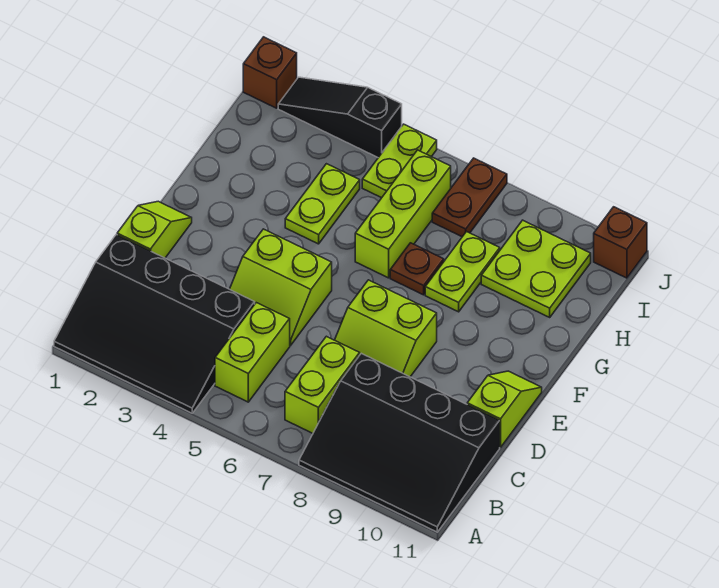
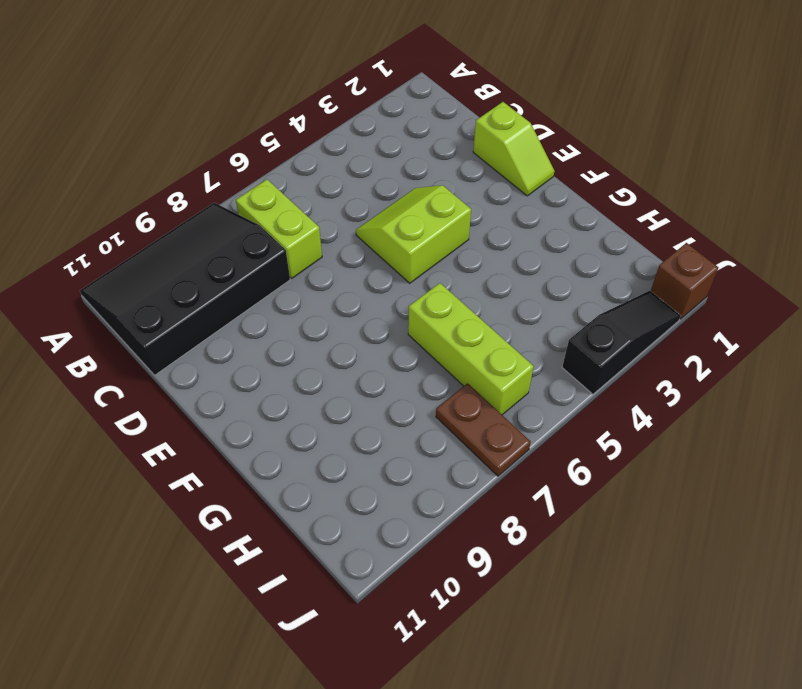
none -> black slope A1:C4 level 1 top C
none -> lime brick B5:C5 level 1
none -> lime slope D7:E8 level 1 top E

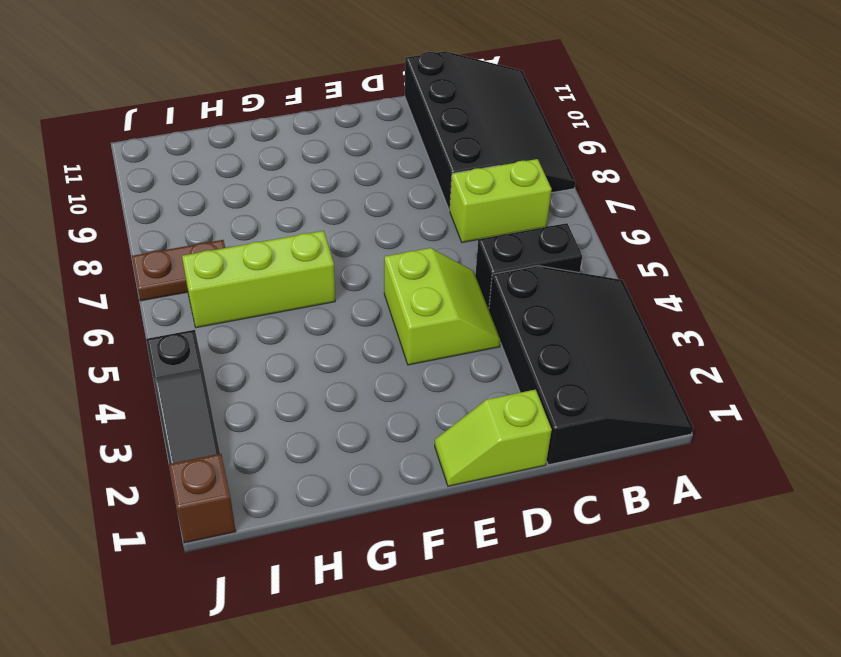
black brick B5:C5 level 1 -> lime brick B5:C5 level 1
none -> lime slope D7:E8 level 1 top E
none -> lime slope D11:E11 level 1 top D
none -> lime plate G4:H4 level 1

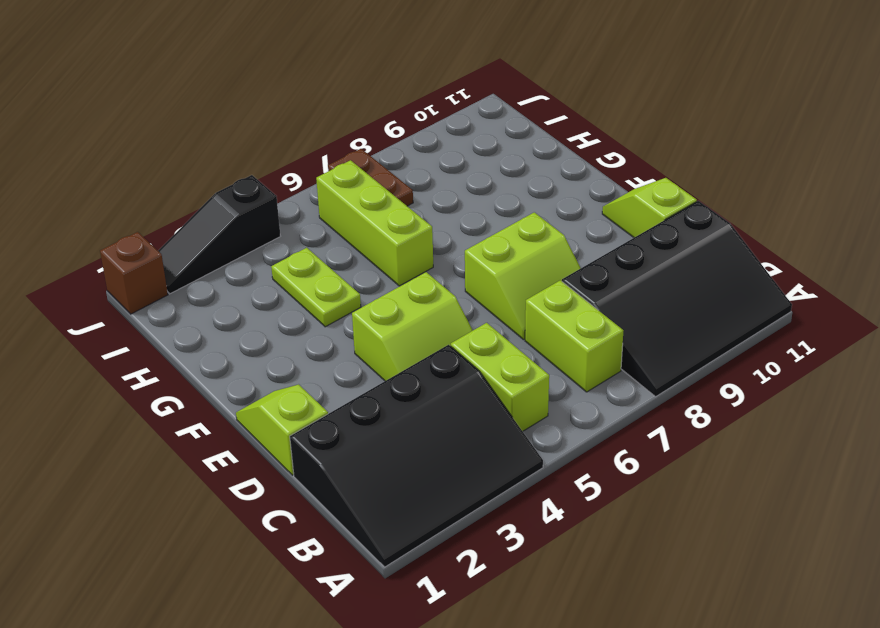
none -> brown plate G7 level 1
none -> lime plate G8:H8 level 1
none -> lime plate H9:I10 level 1

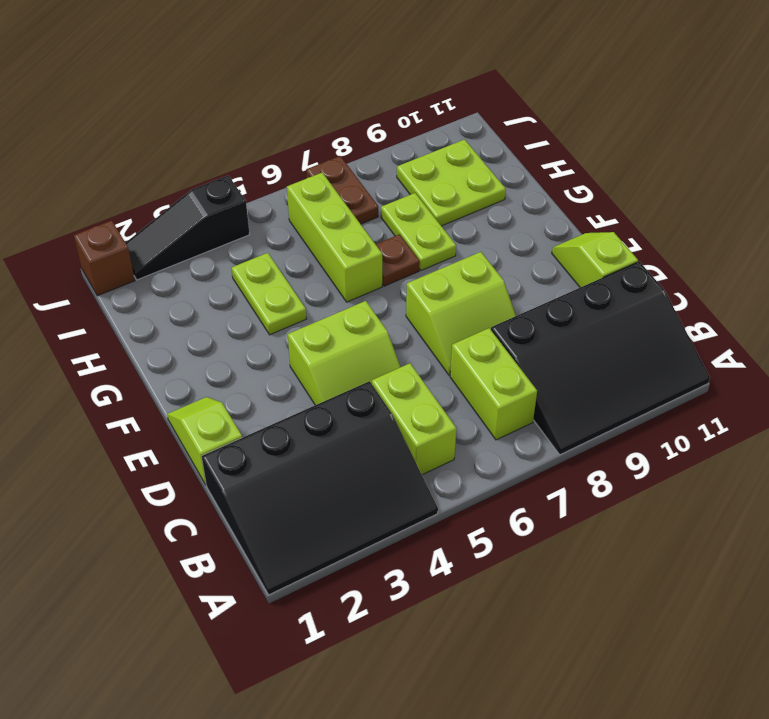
none -> lime plate I5:J5 level 1
none -> brown brick J11 level 1

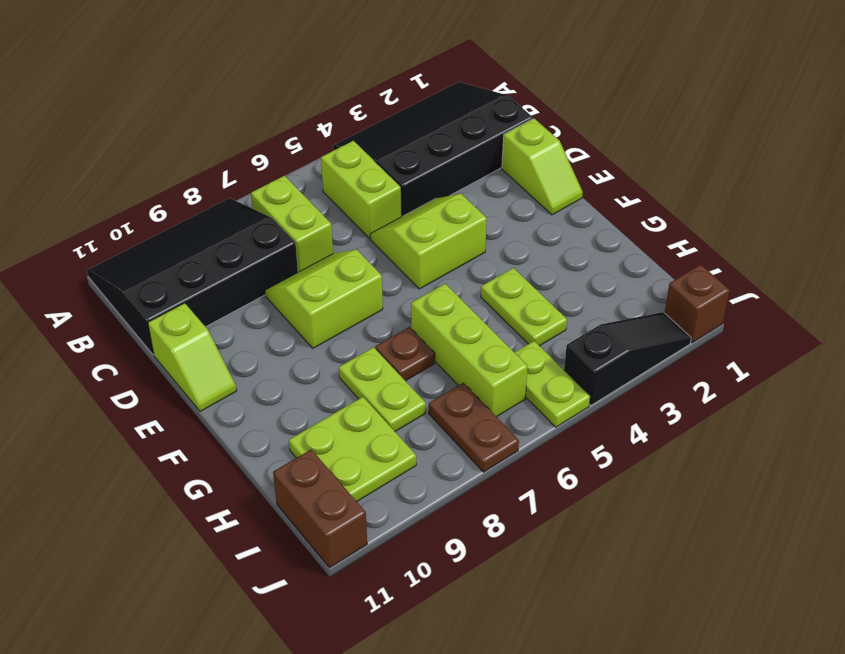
brown brick I11:J11 level 1 -> brown brick J11 level 1

